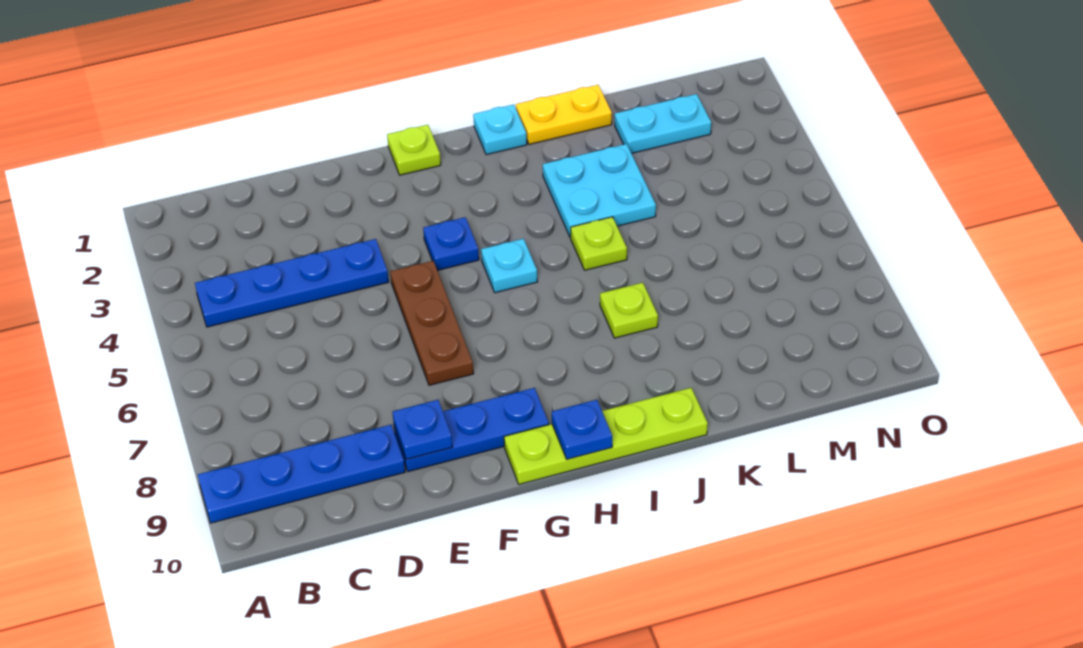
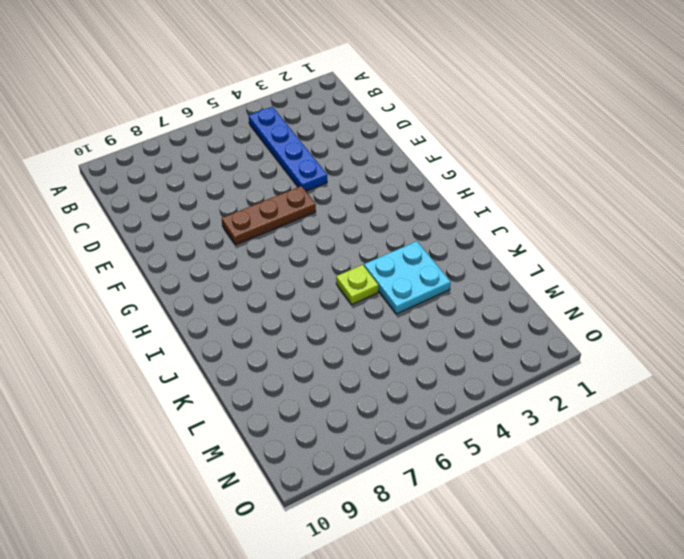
none -> blue plate A9:D9 level 1
none -> blue plate E9:G9 level 1
none -> lime plate G1 level 1

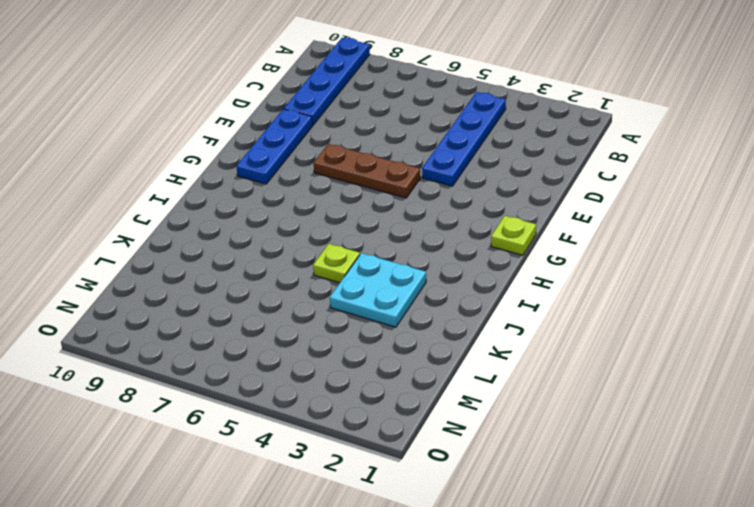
none -> blue plate G4 level 1
none -> lime plate G10:J10 level 1
none -> cyan plate H5 level 1

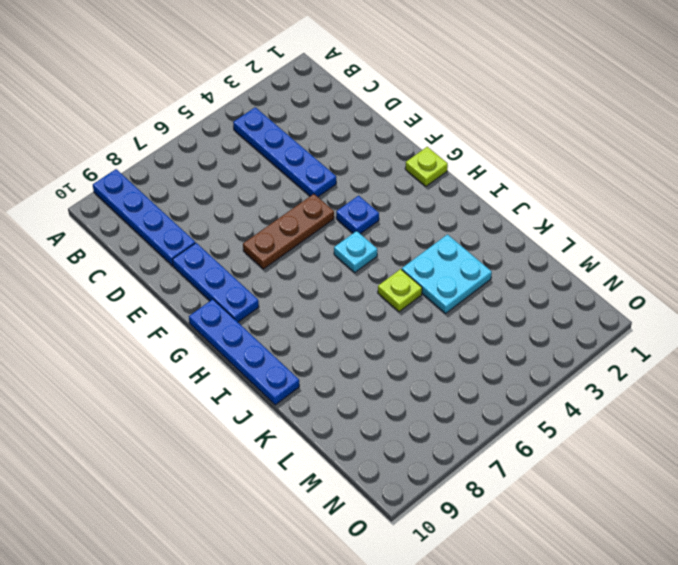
blue plate G10:J10 level 1 -> lime plate G10:J10 level 1
none -> cyan plate I1 level 1
none -> yellow plate J1:K1 level 1
none -> lime plate J7 level 1

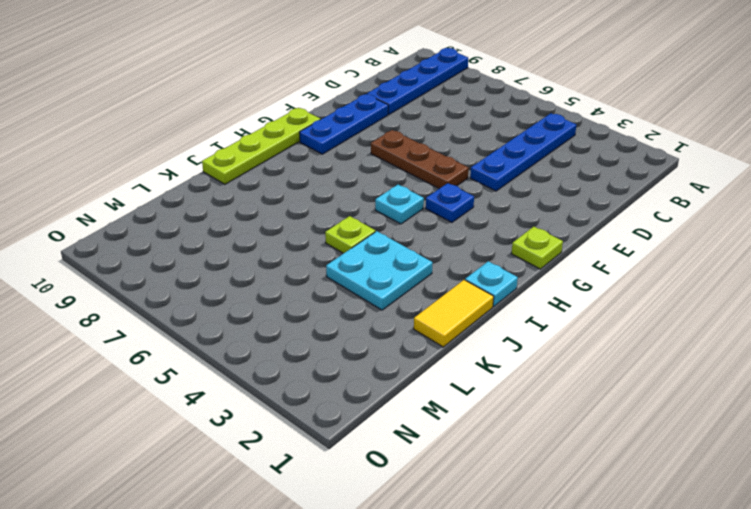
yellow tile J1:K1 level 1 -> yellow plate J1:K1 level 1
none -> lime plate J7 level 1
none -> cyan plate L2:M2 level 1
none -> blue plate E9 level 2

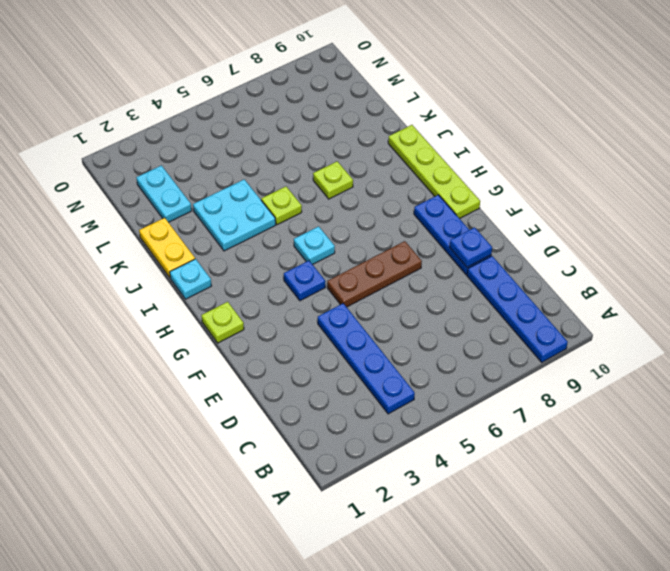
none -> blue plate H10 level 2

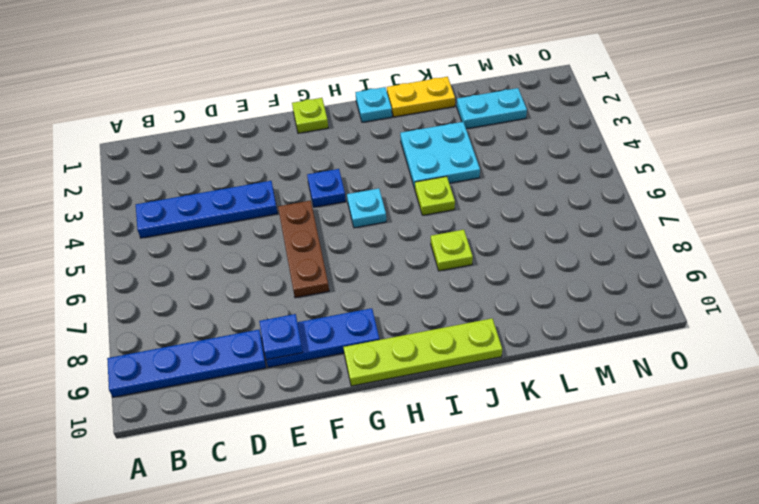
none -> blue plate H10 level 2

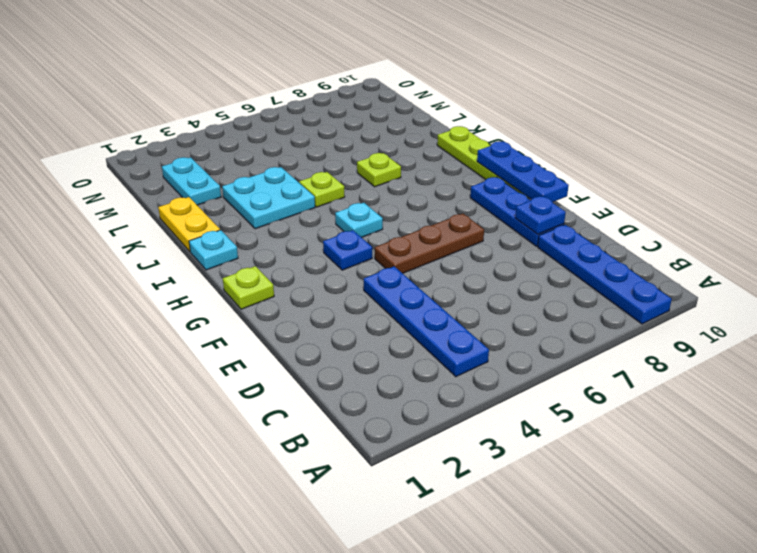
blue plate F10:H10 level 2 -> blue plate H10 level 2

